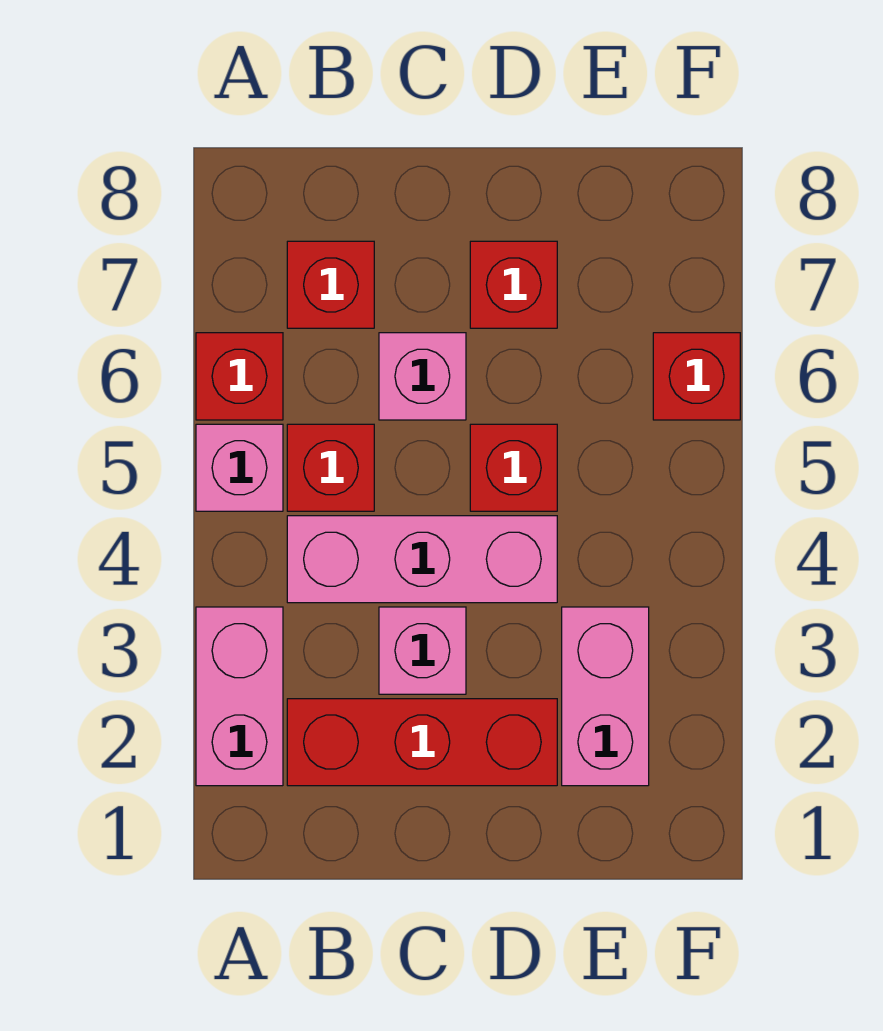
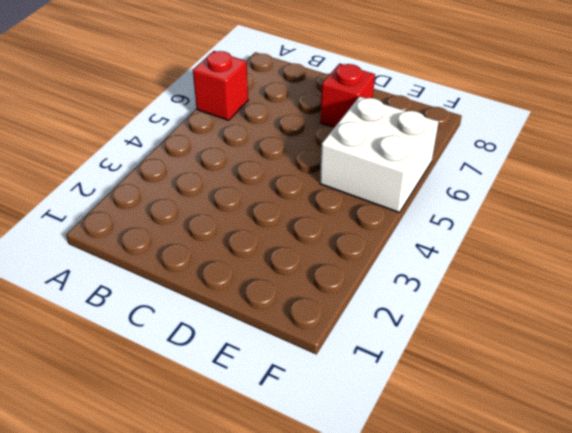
white brick E5:F6 level 1 -> red brick F6 level 1
none -> pink brick A2:A3 level 1
none -> pink brick A5 level 1
none -> red brick B2:D2 level 1

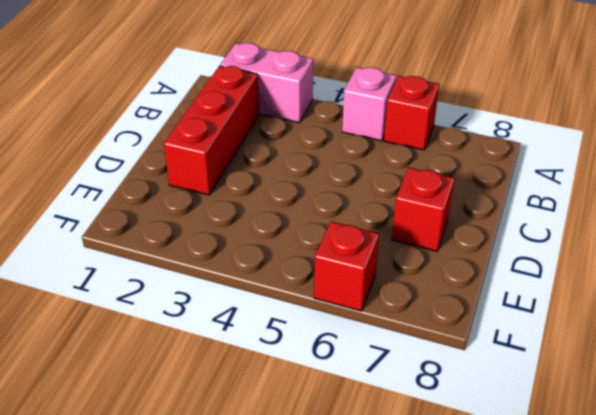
none -> pink brick B4:D4 level 1
none -> red brick B5 level 1
none -> red brick B7 level 1

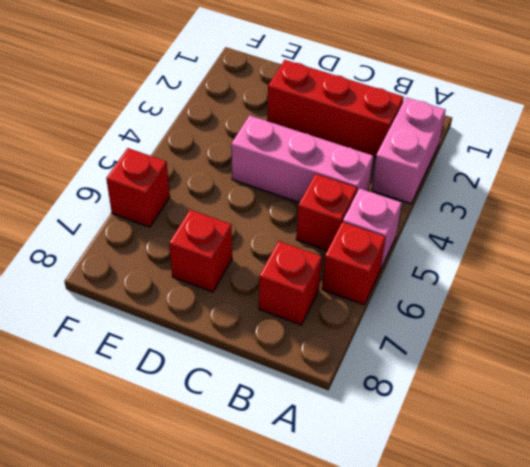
none -> pink brick C3 level 1
none -> pink brick C6 level 1
none -> red brick D5 level 1

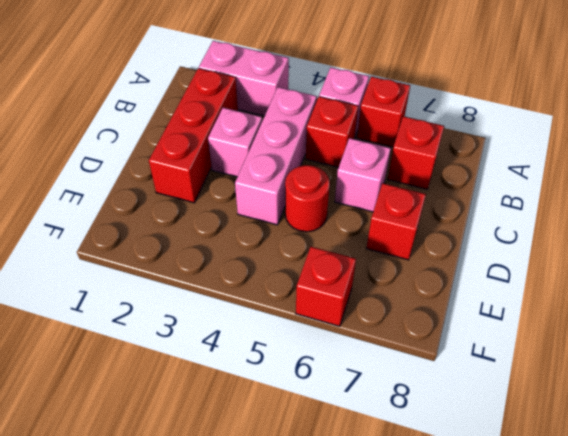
red round brick D5 level 1 -> red brick D5 level 1
none -> pink brick E2:E3 level 1

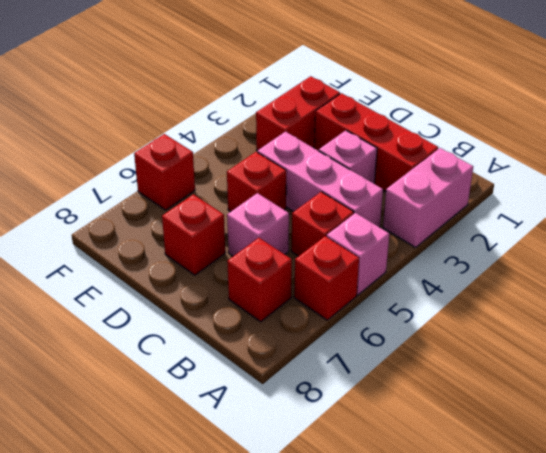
red brick E2:E3 level 1 -> pink brick E2:E3 level 1

